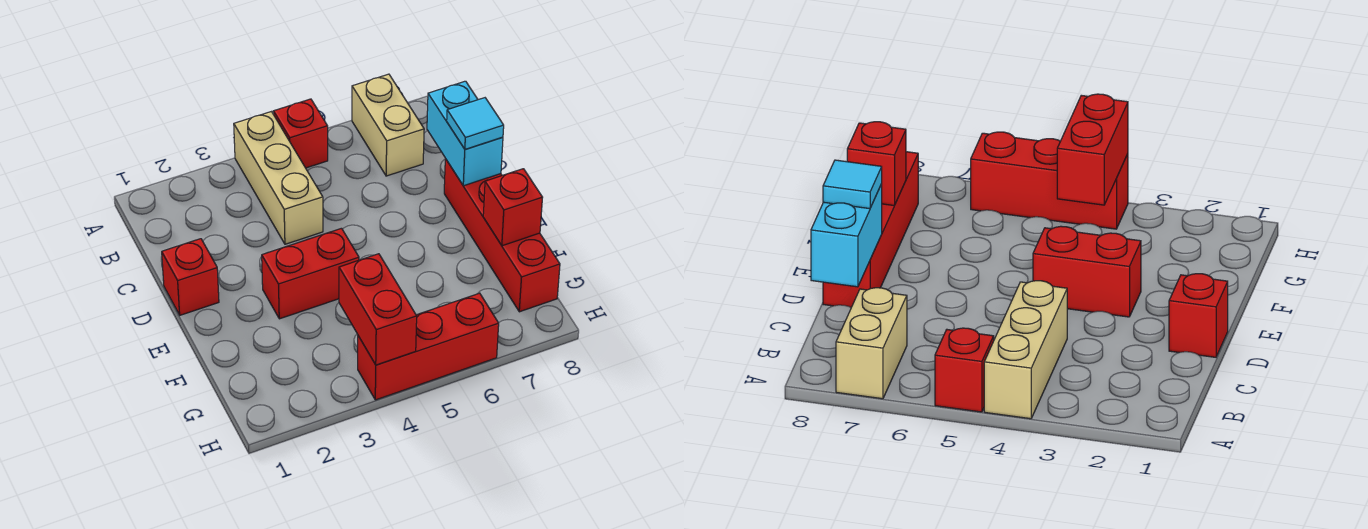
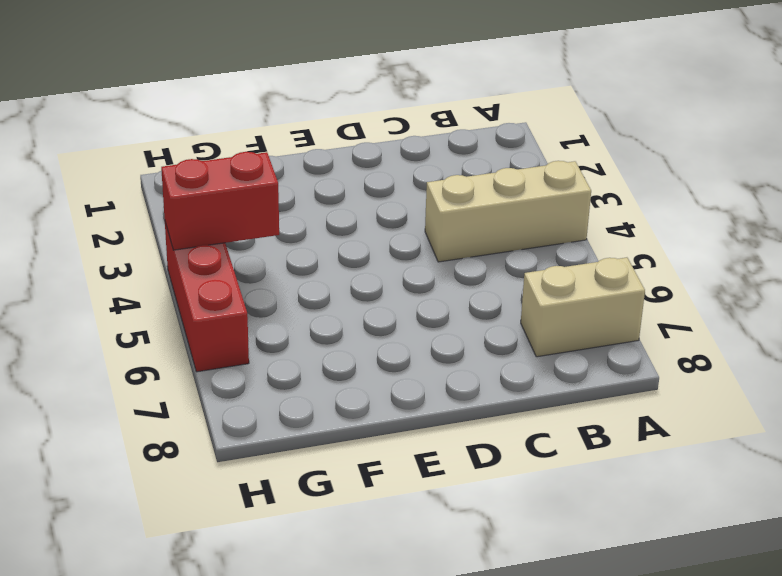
none -> red brick A5 level 1
none -> red brick D1 level 1

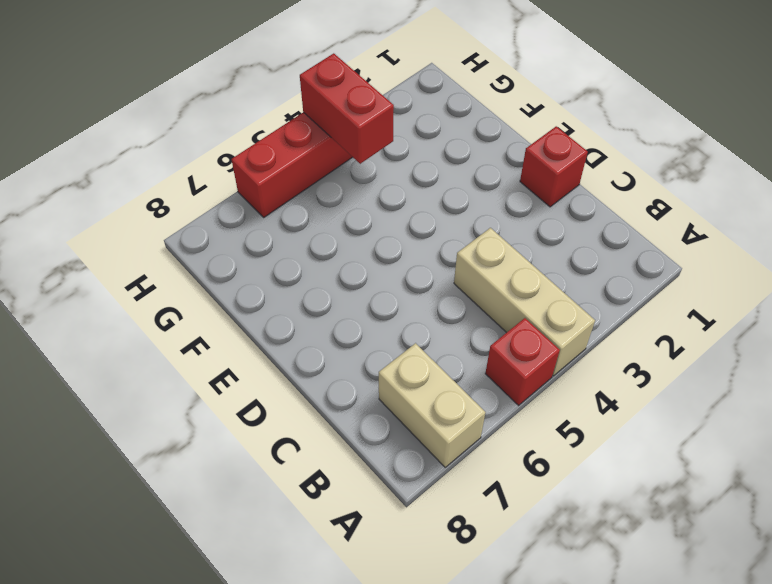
none -> red brick D8:G8 level 1
none -> red brick E3:E4 level 1

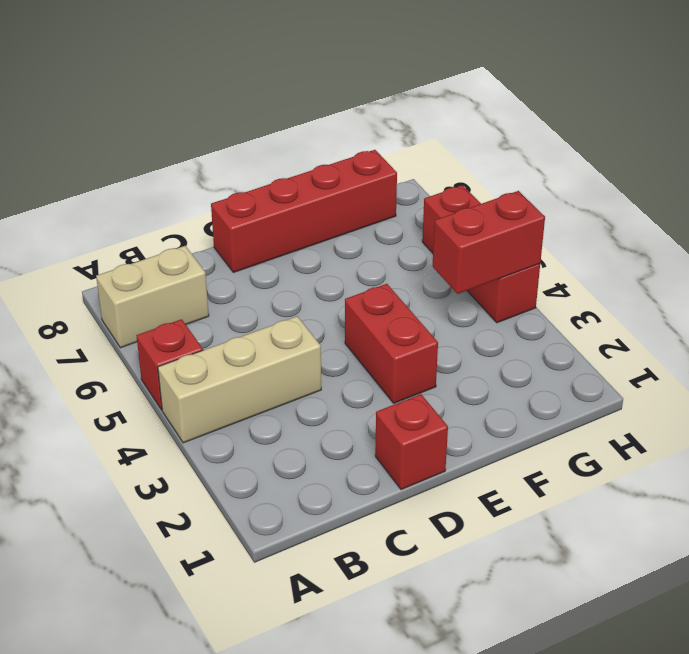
none -> cyan brick C8:D8 level 2
none -> red brick F8 level 2

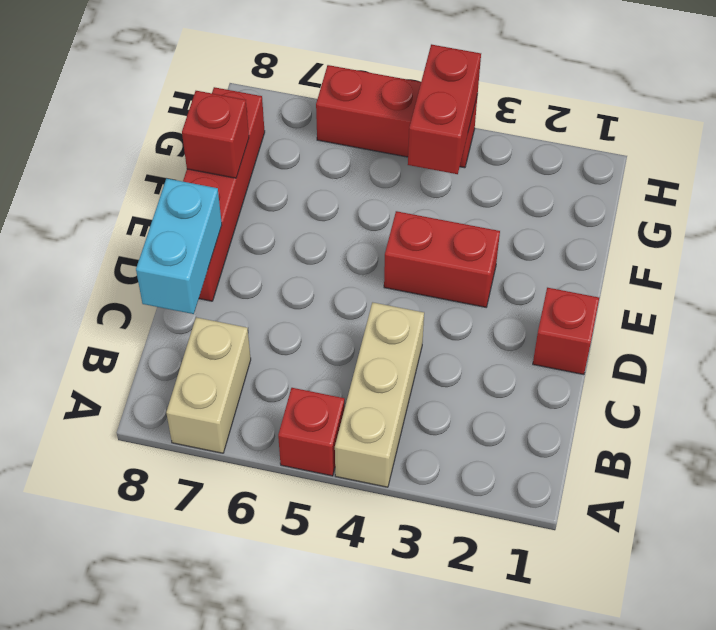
none -> cyan tile D8 level 3

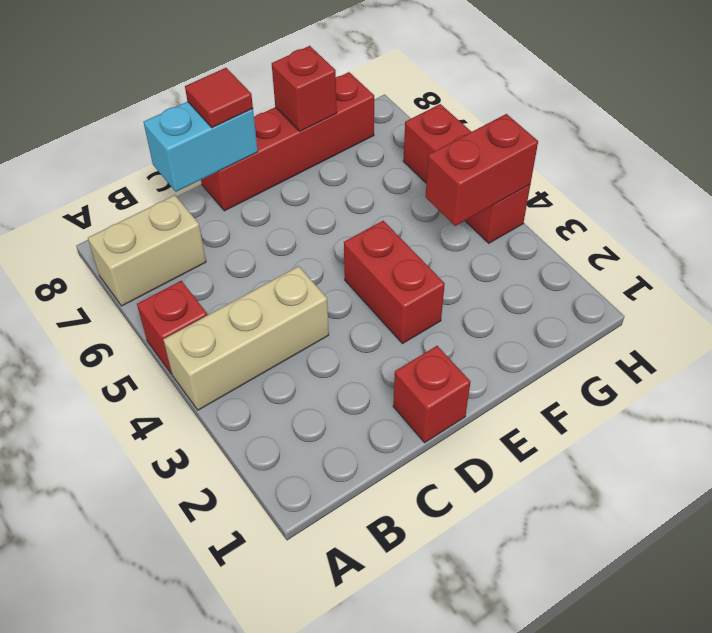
red tile D8 level 3 -> cyan tile D8 level 3

